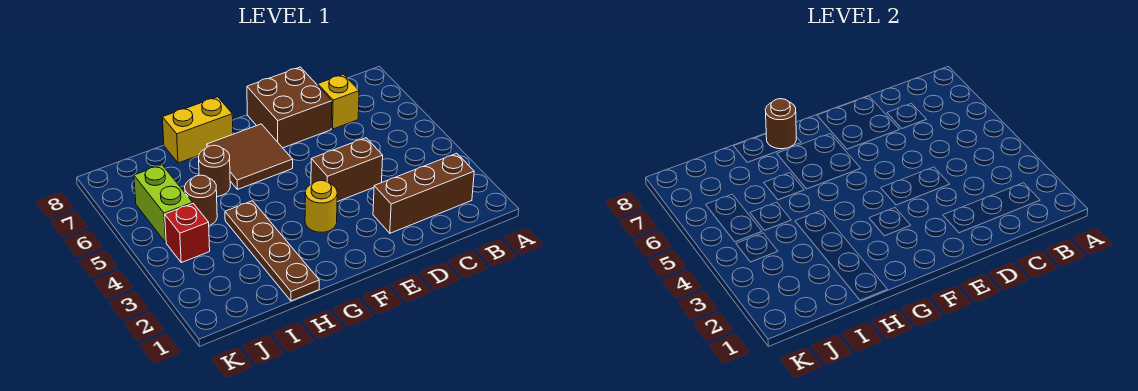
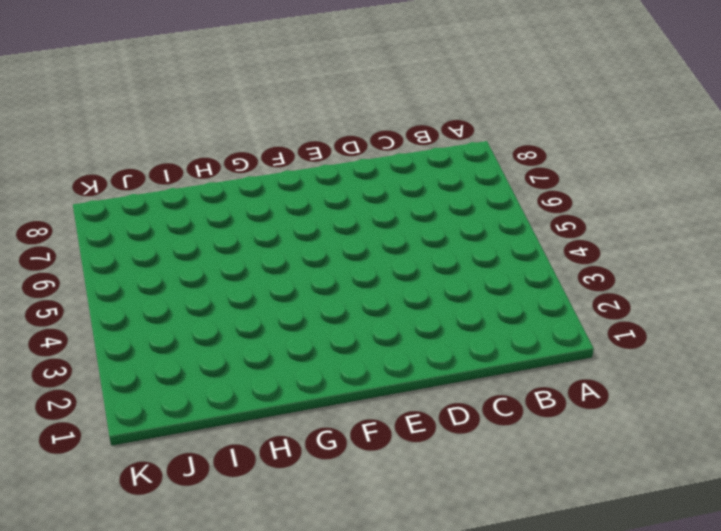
none -> brown brick B2:D2 level 1
none -> yellow brick C7 level 1
none -> brown brick D4:E4 level 1

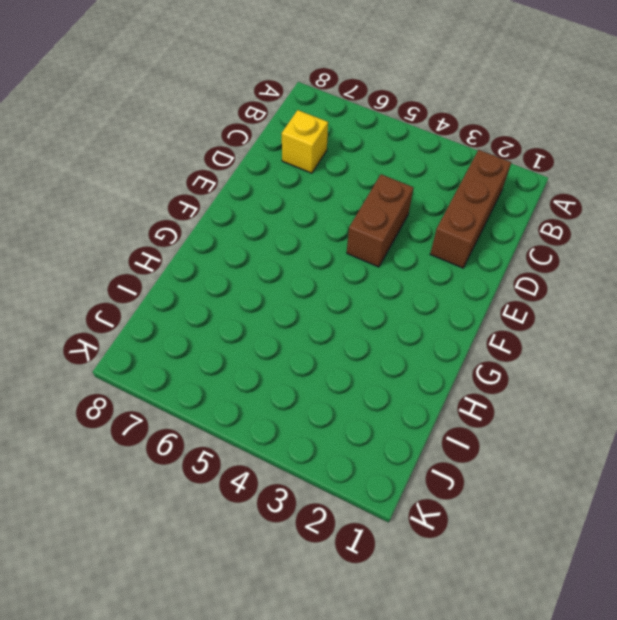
none -> brown brick D7:E8 level 1
none -> yellow round brick F3 level 1
none -> brown tile F6:G7 level 1

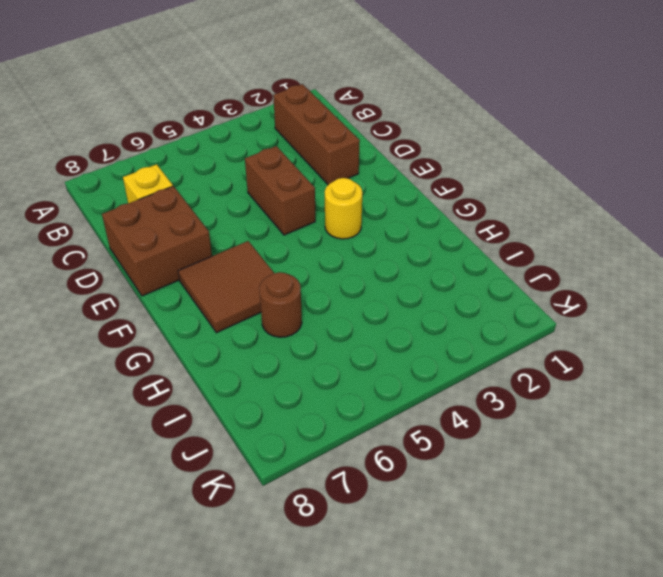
none -> yellow brick G8:H8 level 1
none -> brown plate H1:H4 level 1
none -> brown round brick I5 level 1

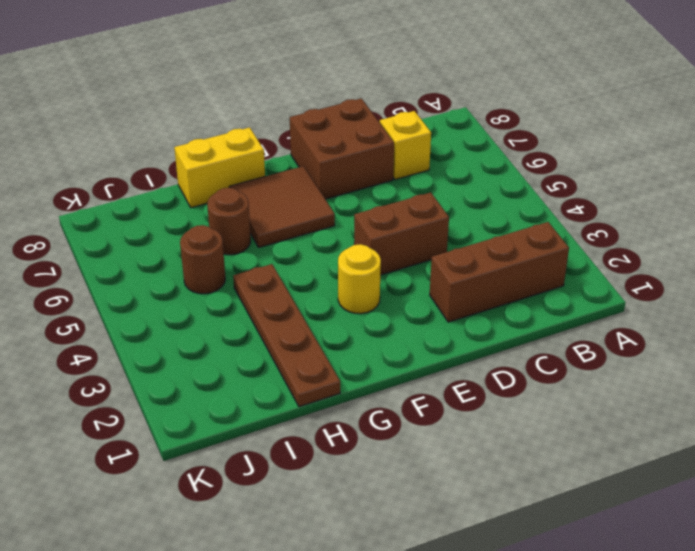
none -> red brick J4 level 1
none -> lime brick J5:J6 level 1
none -> brown round brick G8 level 2

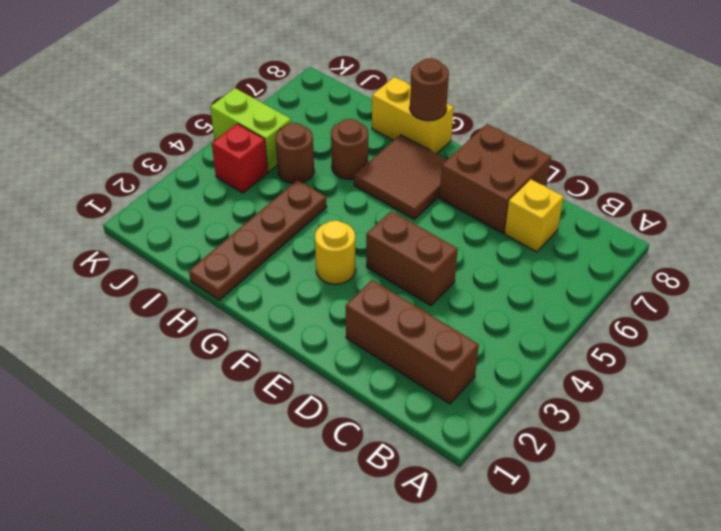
lime brick J5:K5 level 1 -> lime brick J5:J6 level 1

